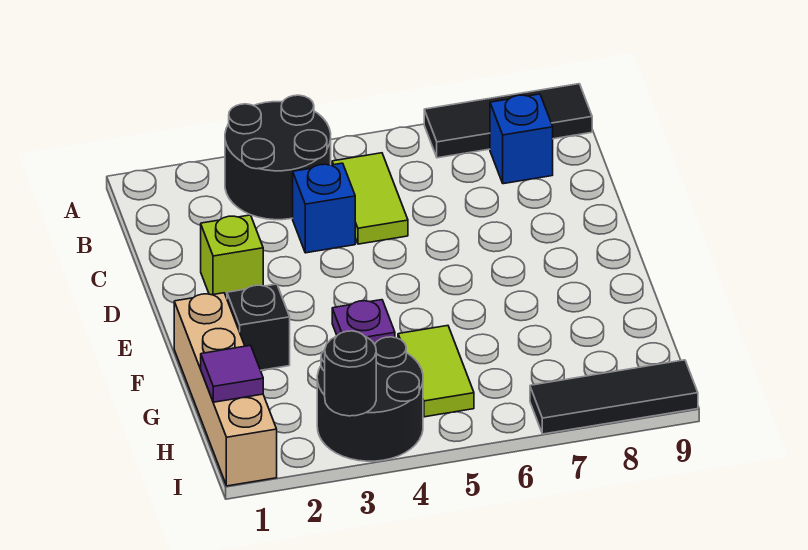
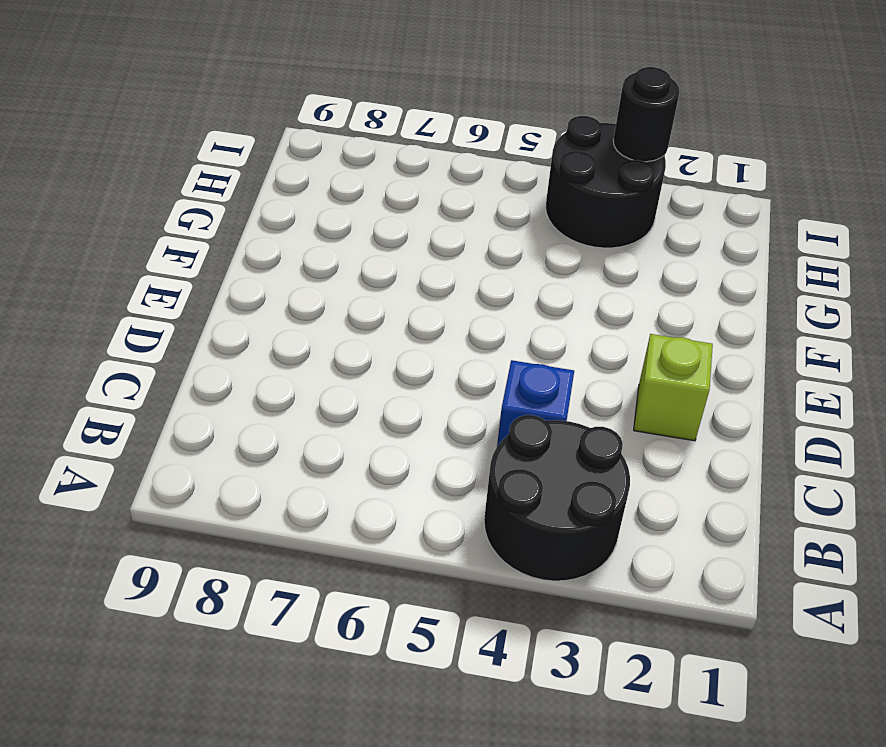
none -> black tile A7:A9 level 1
none -> lime tile B5:C5 level 1
none -> blue brick B8 level 1

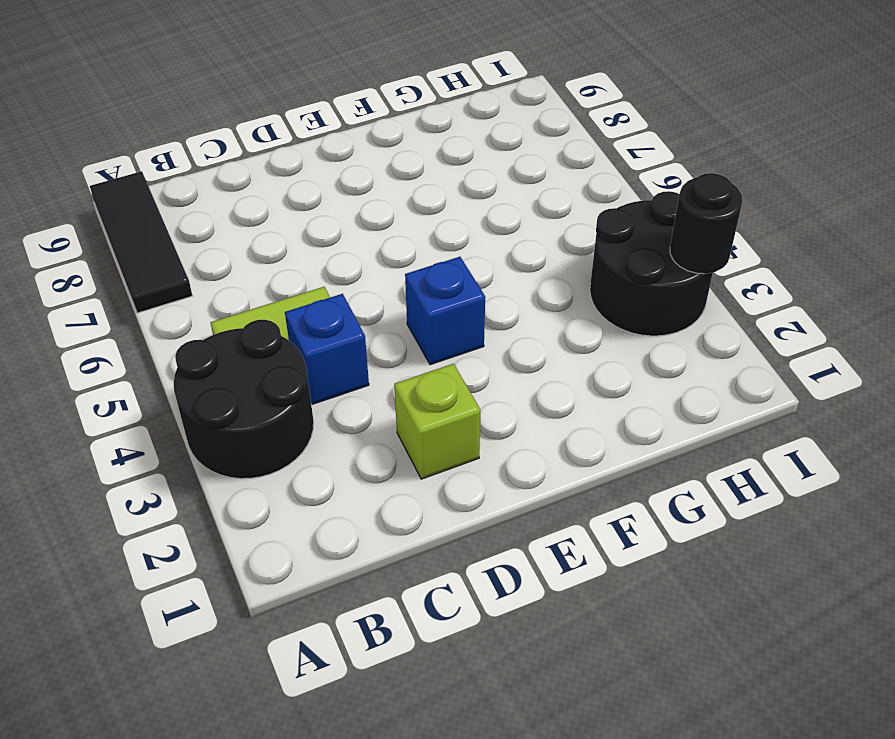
blue brick E4 level 1 -> blue brick B8 level 1
none -> tan brick F1:I1 level 1
none -> black brick F2 level 1
none -> purple plate F4 level 1

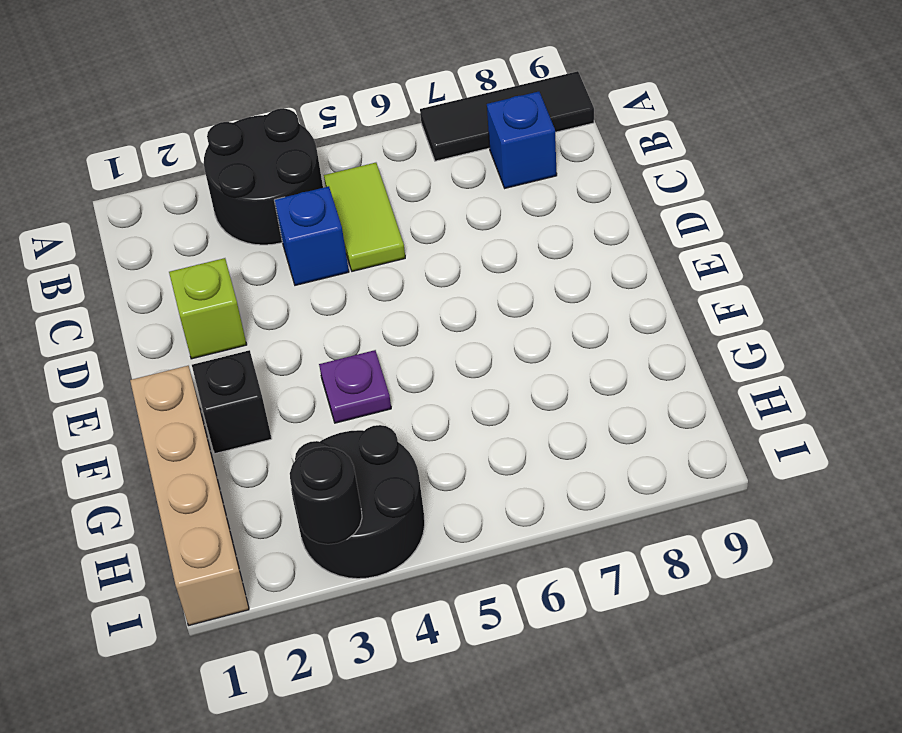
none -> lime tile G5:H5 level 1
none -> black tile I7:I9 level 1
none -> purple tile H1 level 2

